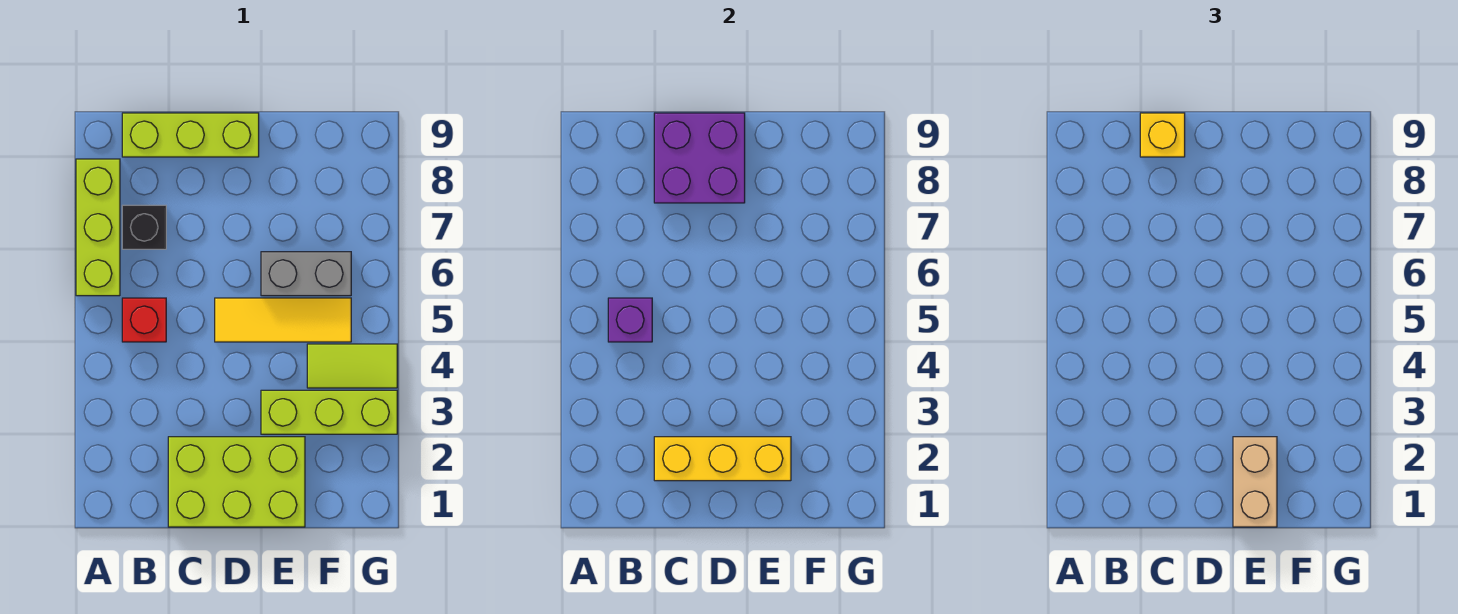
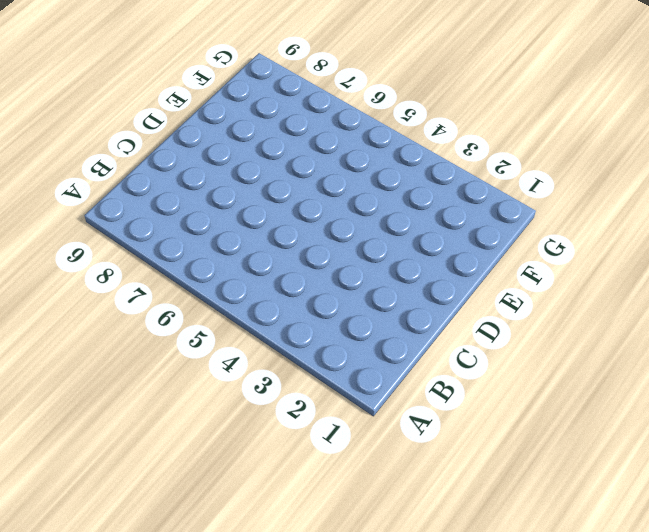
none -> lime brick A6:A8 level 1
none -> red brick B5 level 1
none -> black brick B7 level 1

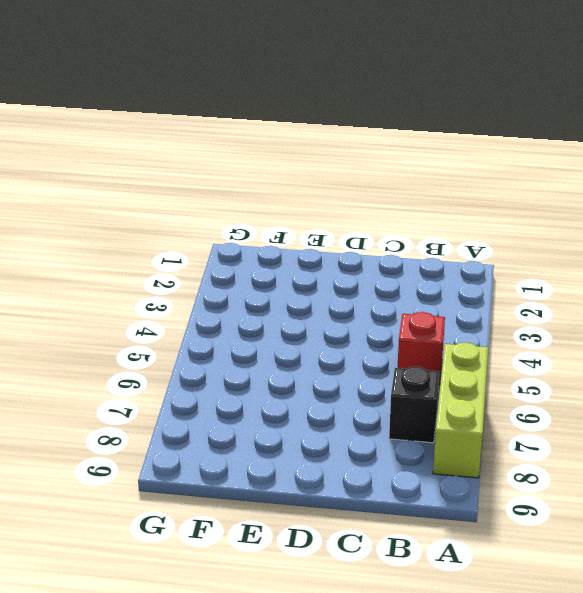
none -> lime brick B9:D9 level 1
none -> lime brick C1:E2 level 1
none -> yellow tile D5:F5 level 1

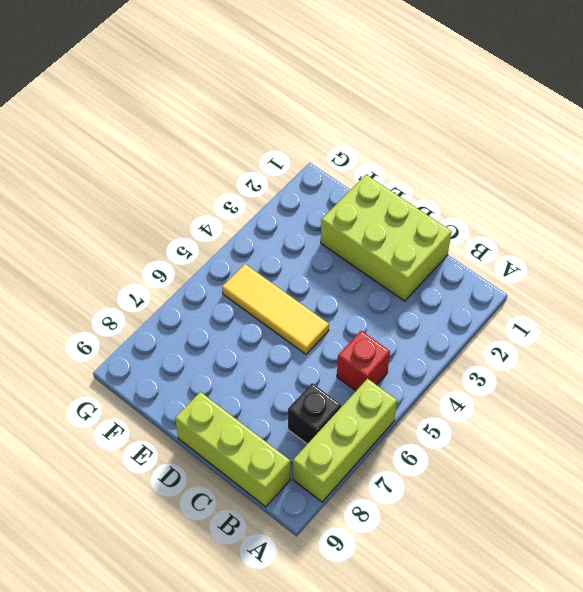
none -> lime brick E3:G3 level 1
none -> grey brick E6:F6 level 1
none -> lime tile F4:G4 level 1

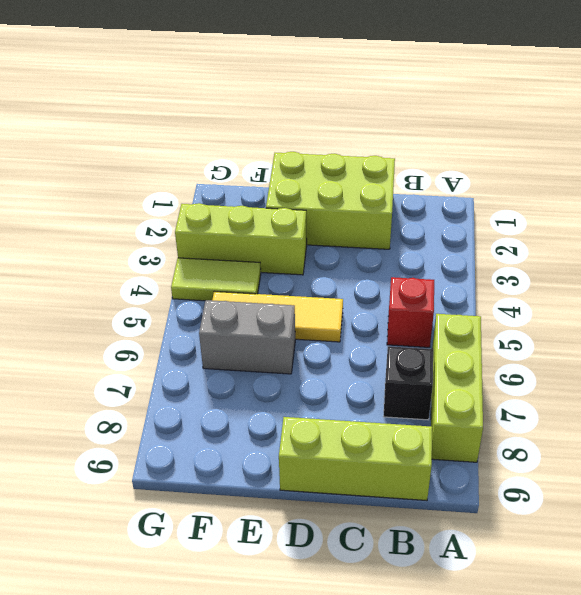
none -> purple brick B5 level 2
none -> yellow brick C2:E2 level 2
none -> purple brick C8:D9 level 2

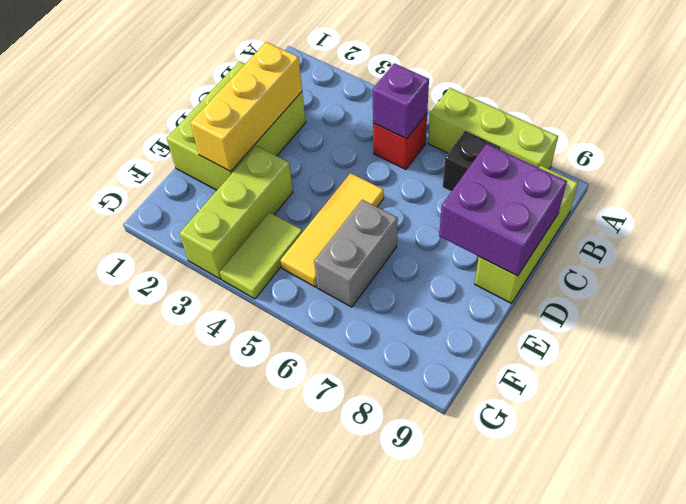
none -> yellow brick C9 level 3
none -> tan brick E1:E2 level 3

